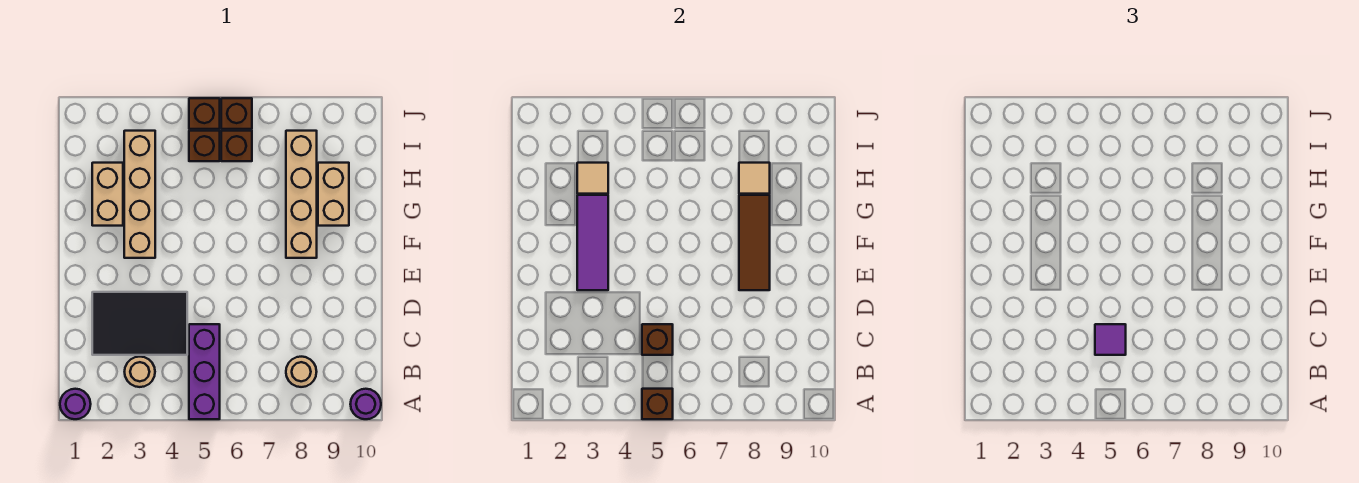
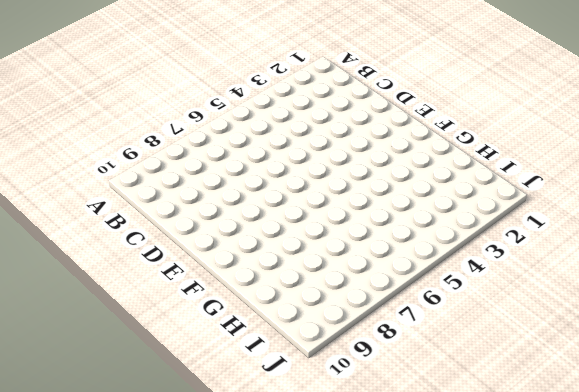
none -> purple round brick A1 level 1
none -> purple brick A5:C5 level 1
none -> purple round brick A10 level 1

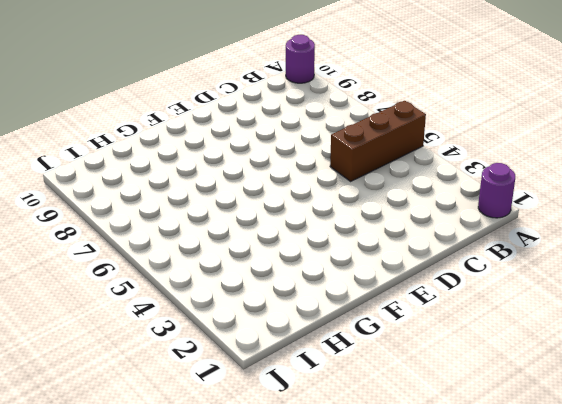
brown brick A5:C5 level 1 -> purple brick A5:C5 level 1
none -> tan round brick B3 level 1
none -> tan round brick B8 level 1
none -> black tile C2:D4 level 1

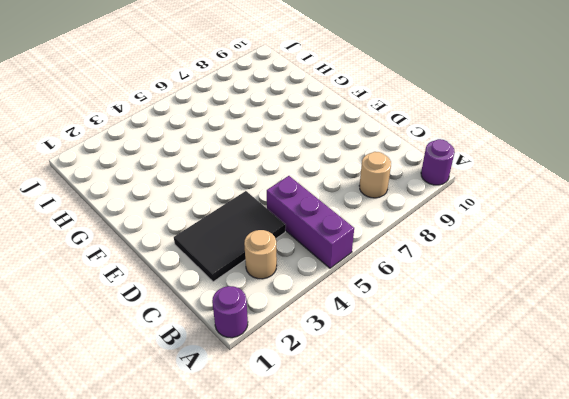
none -> tan brick F3:I3 level 1
none -> tan brick F8:I8 level 1
none -> tan brick G2:H2 level 1

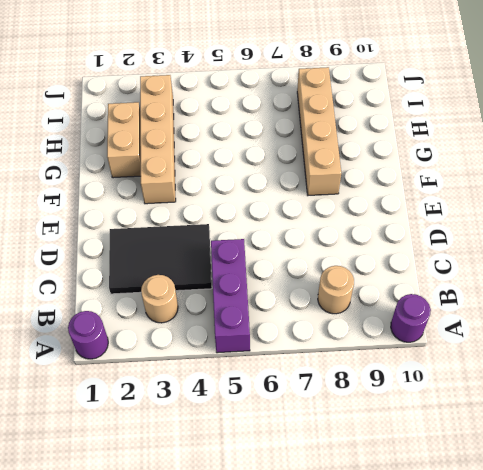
none -> tan brick G9:H9 level 1
none -> brown brick I5 level 1
none -> brown brick I6 level 1

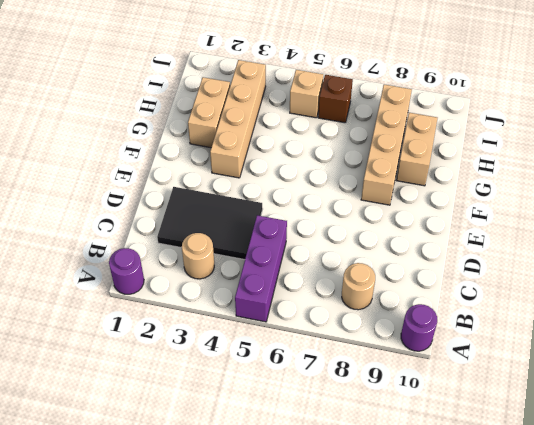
tan brick I5 level 1 -> brown brick I5 level 1
none -> brown brick J5 level 1
none -> brown brick J6 level 1
none -> brown brick A5 level 2

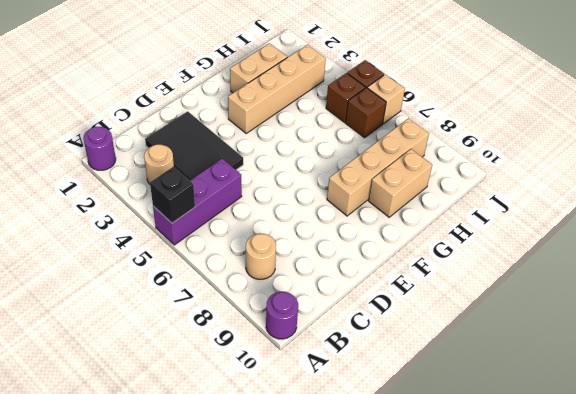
black brick A5 level 2 -> brown brick A5 level 2
tan brick J6 level 1 -> brown brick J6 level 1
none -> brown brick C5 level 2
none -> purple tile E3:G3 level 2
none -> brown tile E8:G8 level 2

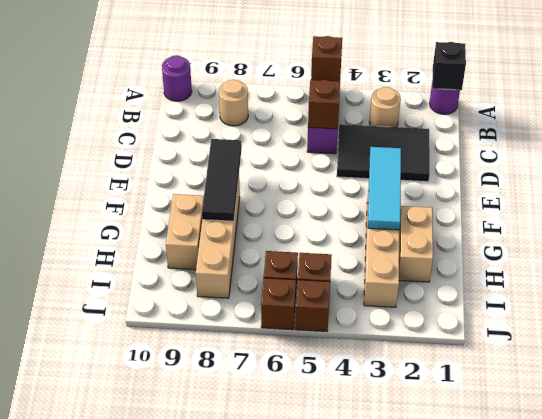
black brick A1 level 2 -> none
cyan tile E3:G3 level 2 -> purple tile E3:G3 level 2
black tile E8:G8 level 2 -> brown tile E8:G8 level 2
none -> tan tile H3 level 2
none -> tan tile H8 level 2
none -> purple tile C5 level 3

